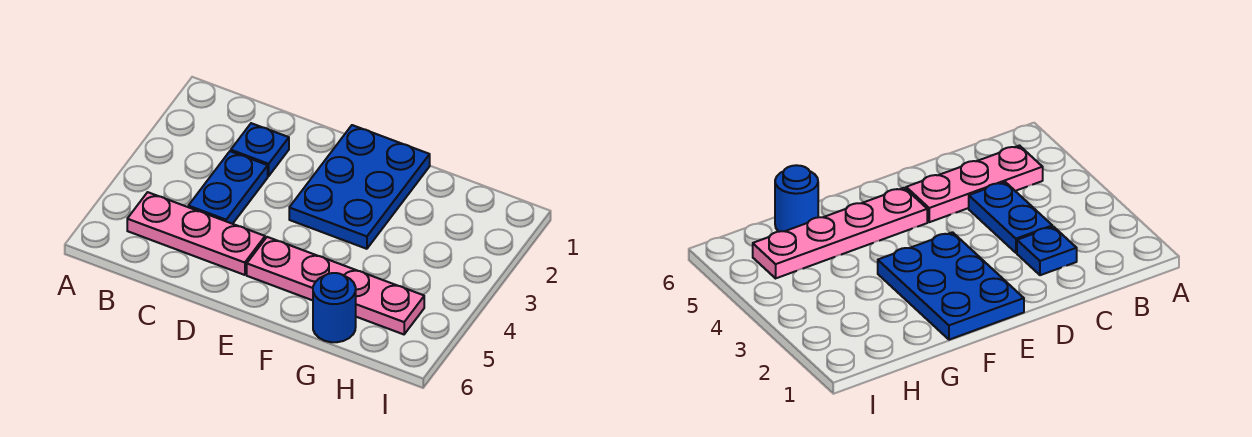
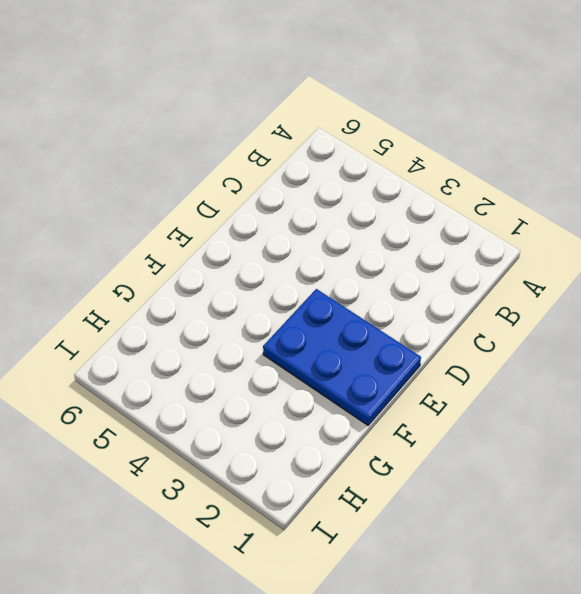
none -> pink plate B5:D5 level 1
none -> blue plate C2 level 1

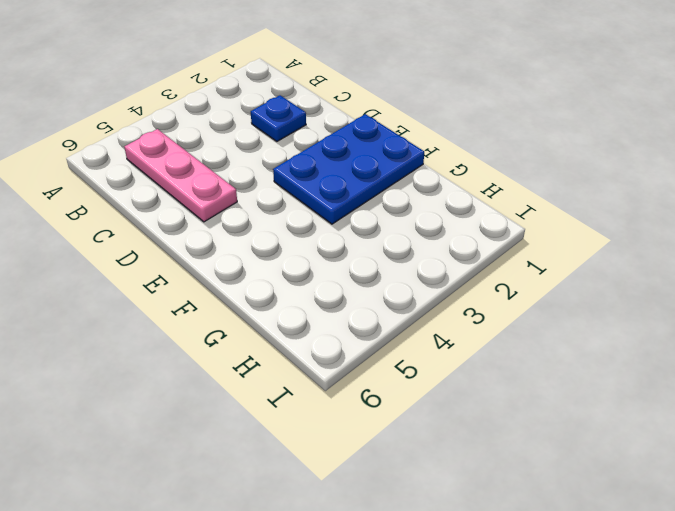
none -> blue plate C3:C4 level 1
none -> pink plate E5:H5 level 1

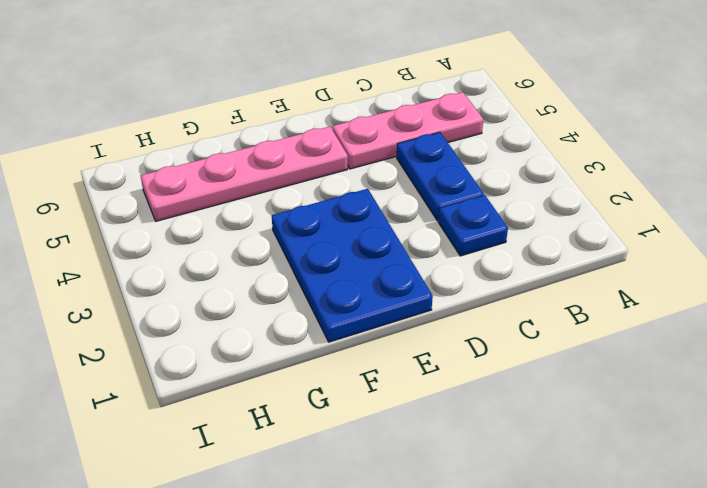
none -> blue round brick G6 level 1

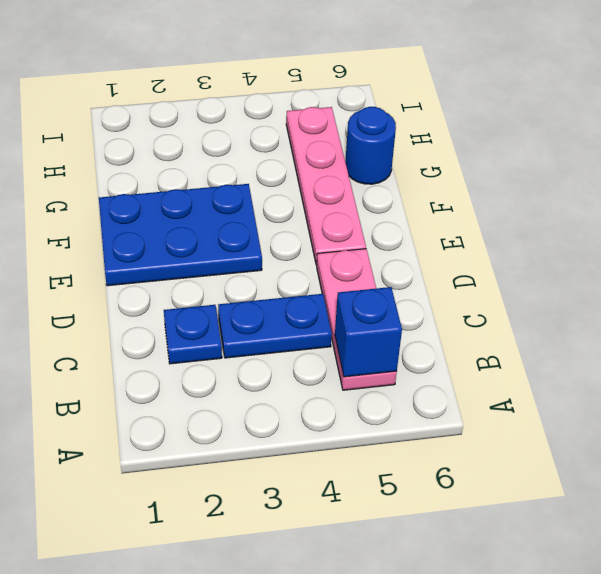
blue brick B5 level 2 -> none

